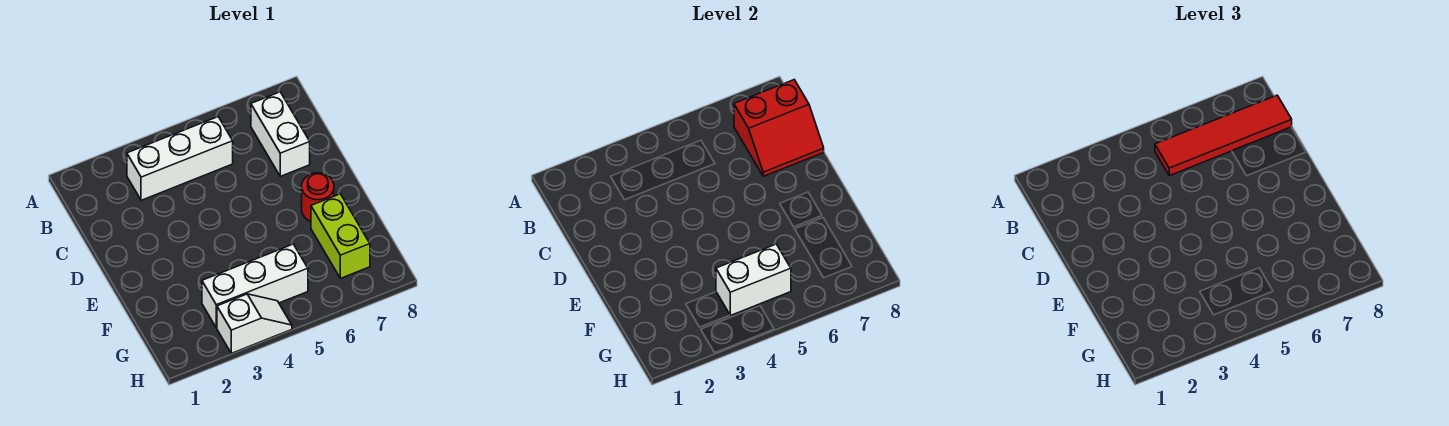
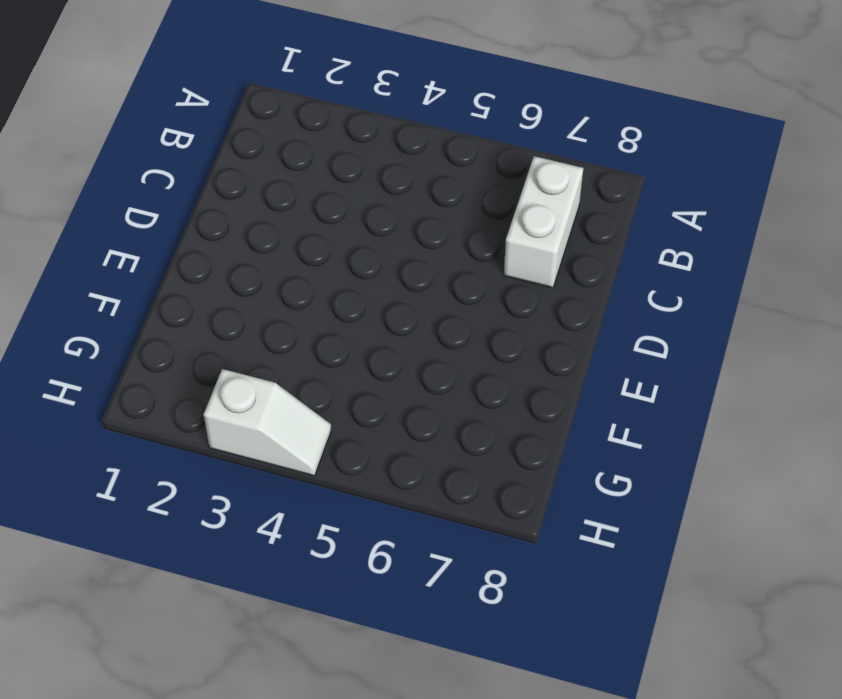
none -> white brick B3:B5 level 1
none -> red round brick E7 level 1

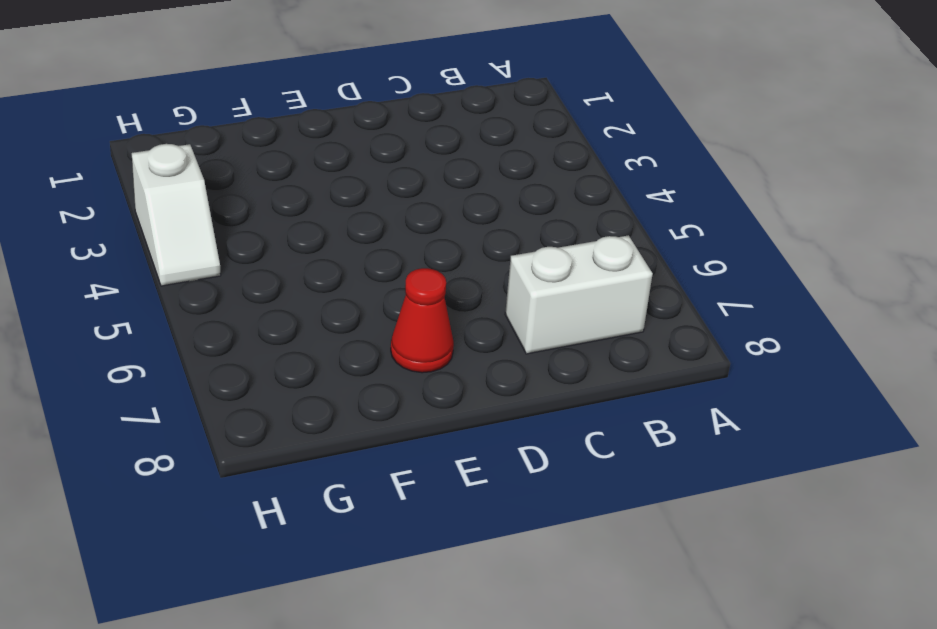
red cone E7 level 1 -> red round brick E7 level 1
none -> white brick B3:B5 level 1
none -> lime brick F7:G7 level 1

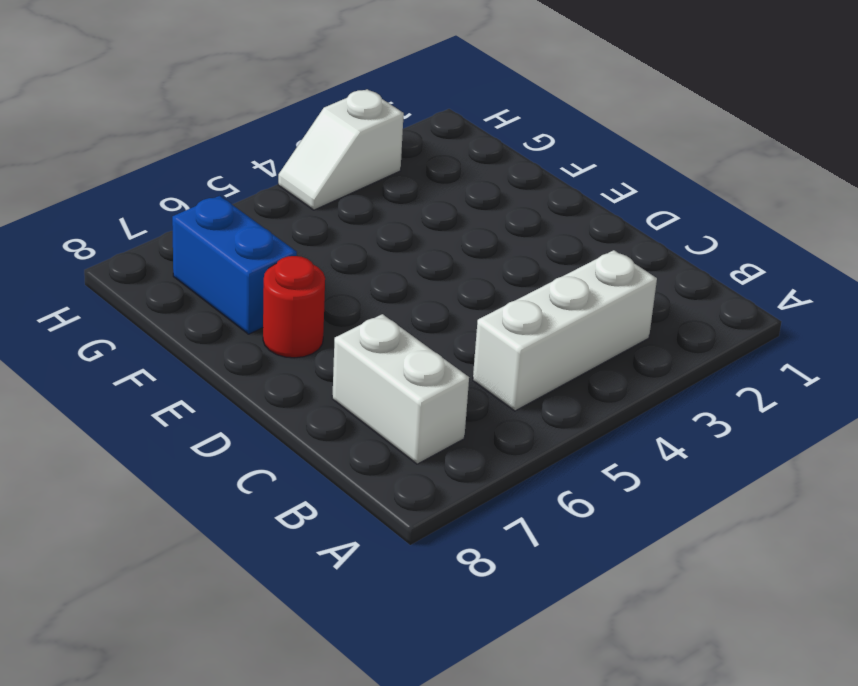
blue brick F7:G7 level 1 -> lime brick F7:G7 level 1
none -> white brick G3:G5 level 1
none -> red slope B7:C8 level 2 top B

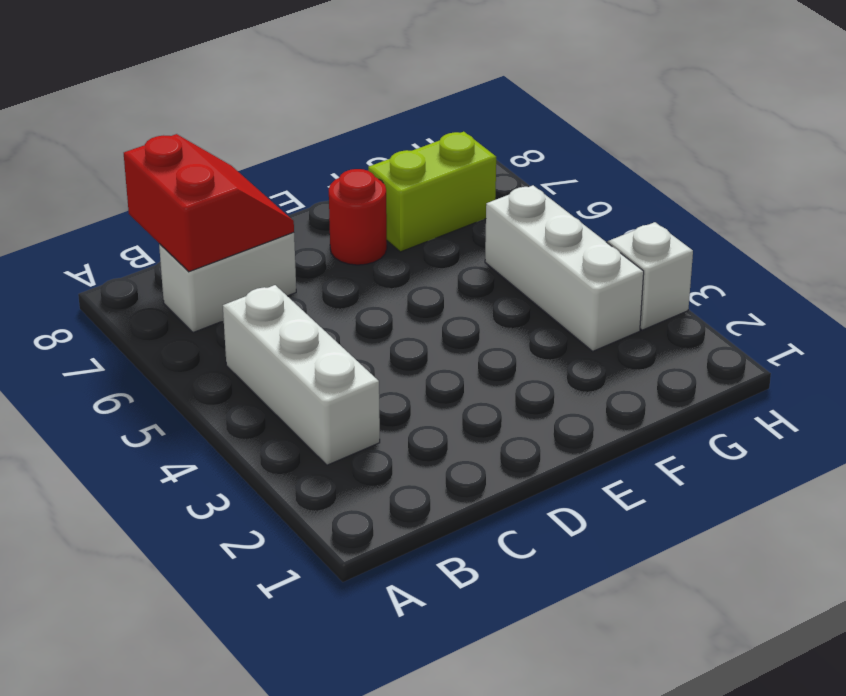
none -> white brick G4:G5 level 2
none -> red tile B5:B8 level 3

